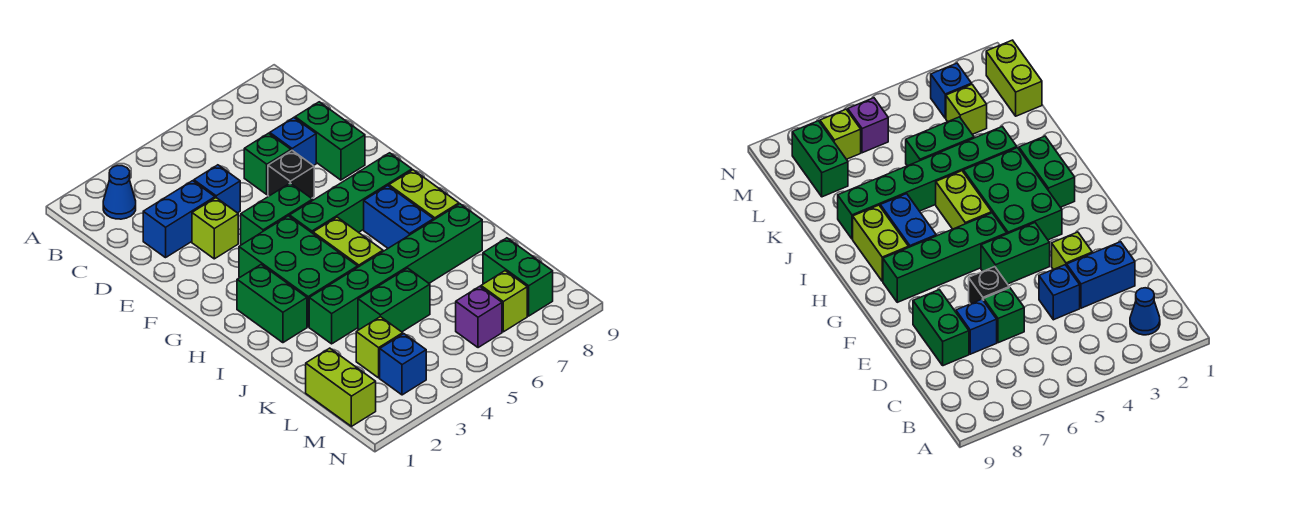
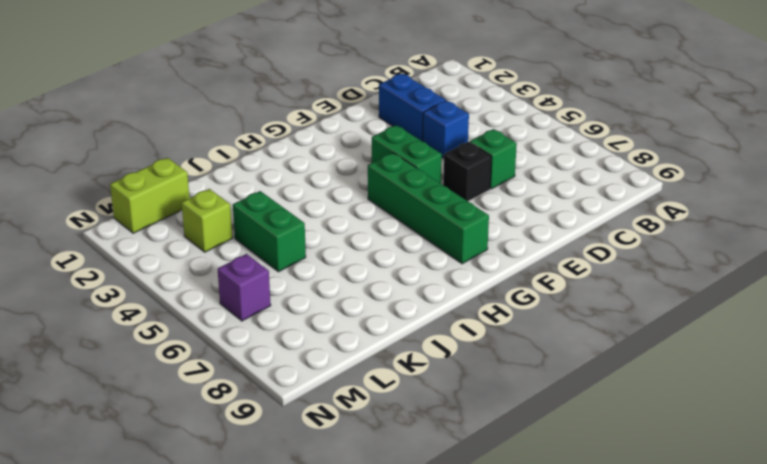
none -> blue cone B2 level 1
none -> blue brick D7 level 1
none -> green brick D8:E8 level 1

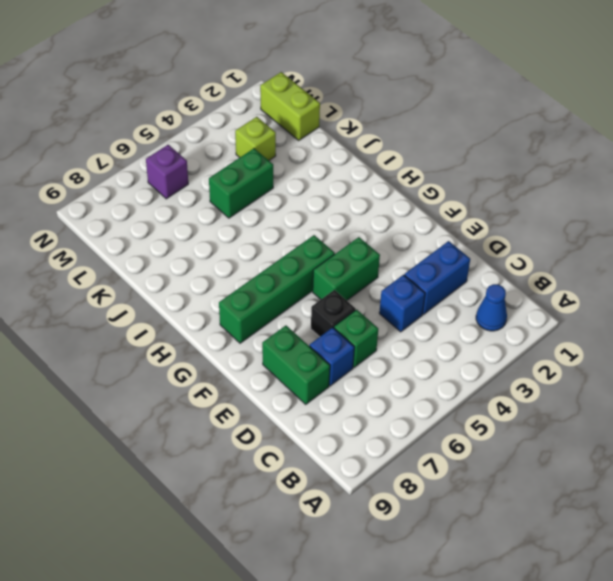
none -> lime brick E3 level 1
none -> green brick G3:I4 level 1
none -> green brick H2:I2 level 1

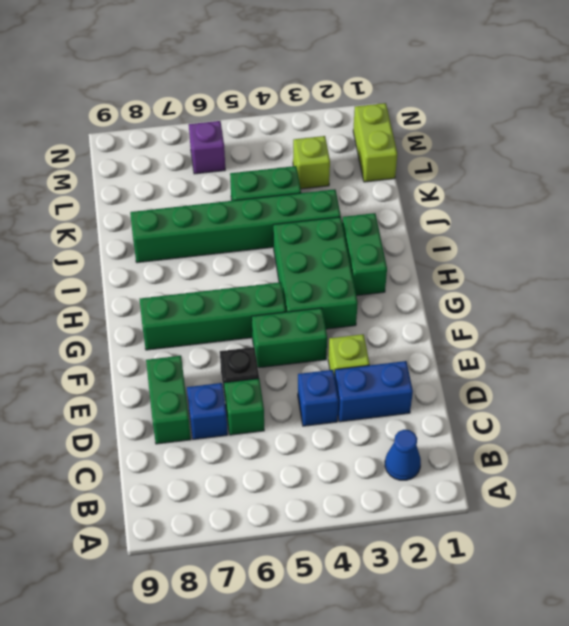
none -> lime brick H5:I5 level 1
none -> blue brick H7:I7 level 1
none -> lime brick H8:I8 level 1

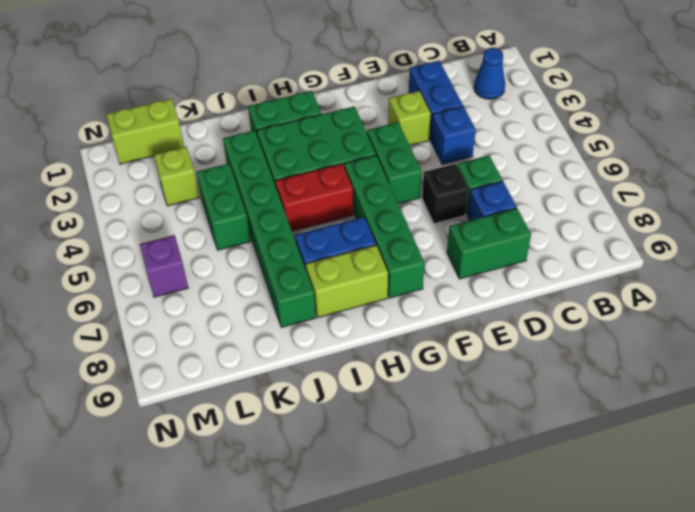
red brick H5:I5 level 1 -> lime brick H5:I5 level 1
none -> green brick L8:M8 level 1
none -> blue brick M3 level 1
none -> lime brick M7 level 1

